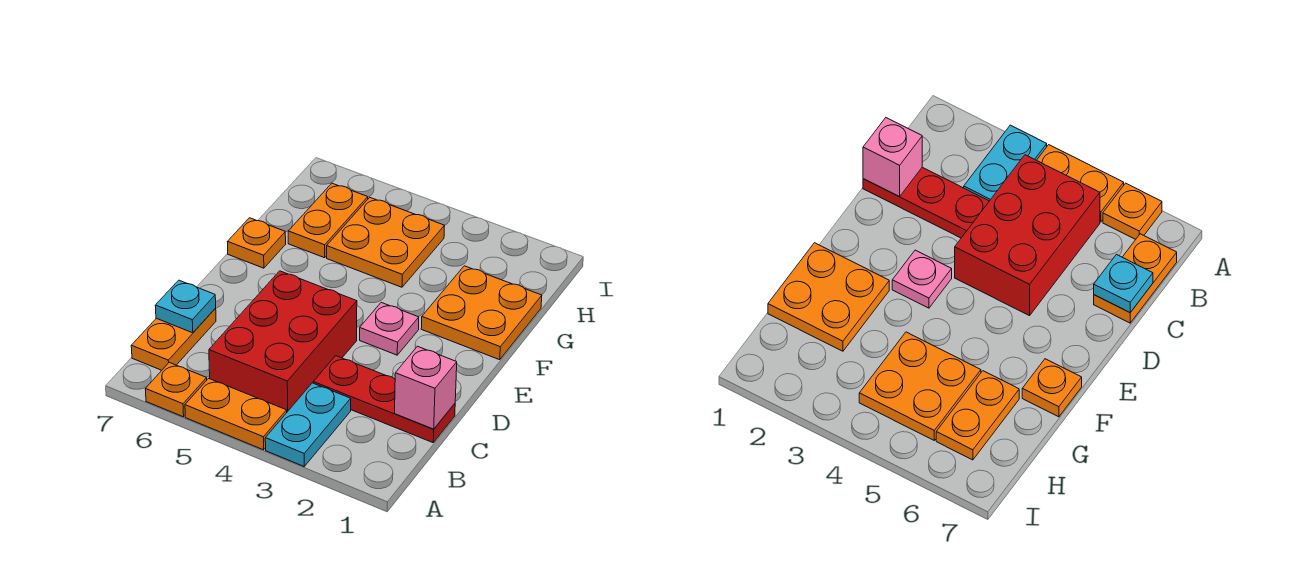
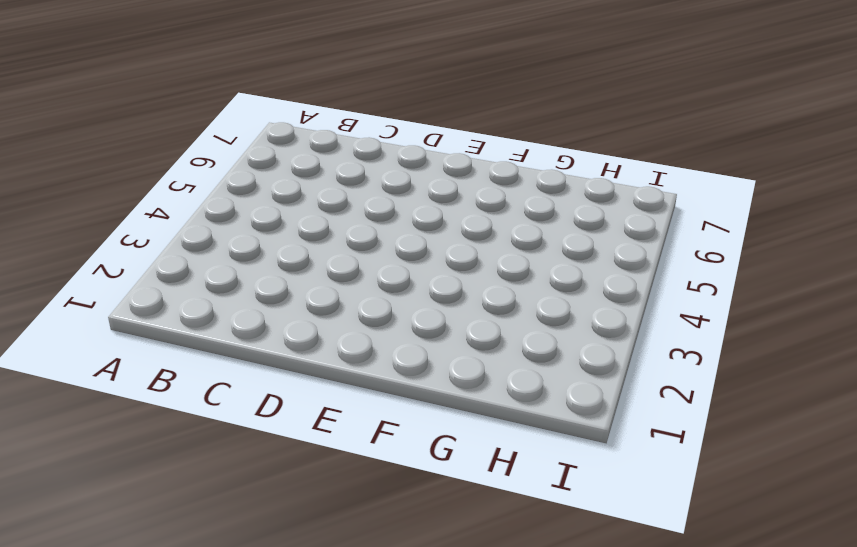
none -> cyan plate A3:B3 level 1
none -> orange plate A4:A5 level 1
none -> orange plate A6 level 1

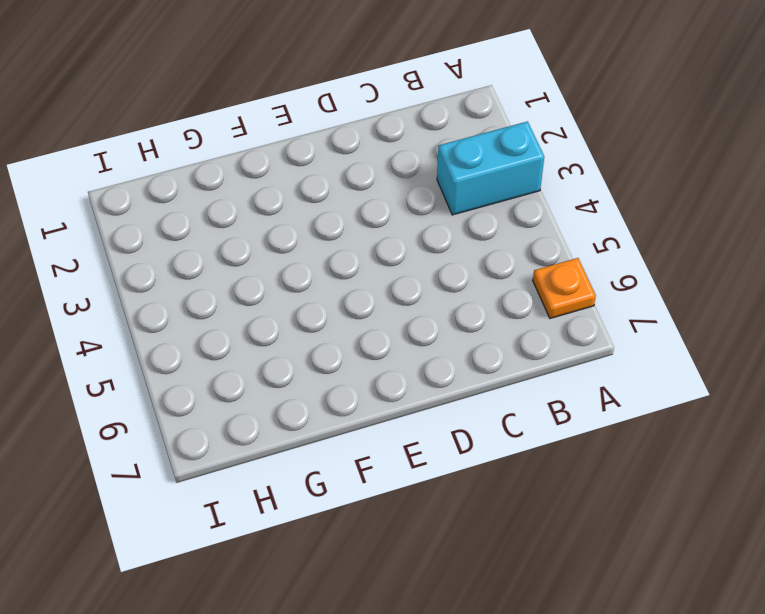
cyan brick A3:B3 level 1 -> cyan plate A3:B3 level 1
none -> orange plate A4:A5 level 1
none -> red brick B4:D5 level 1
none -> orange plate B7:C7 level 1

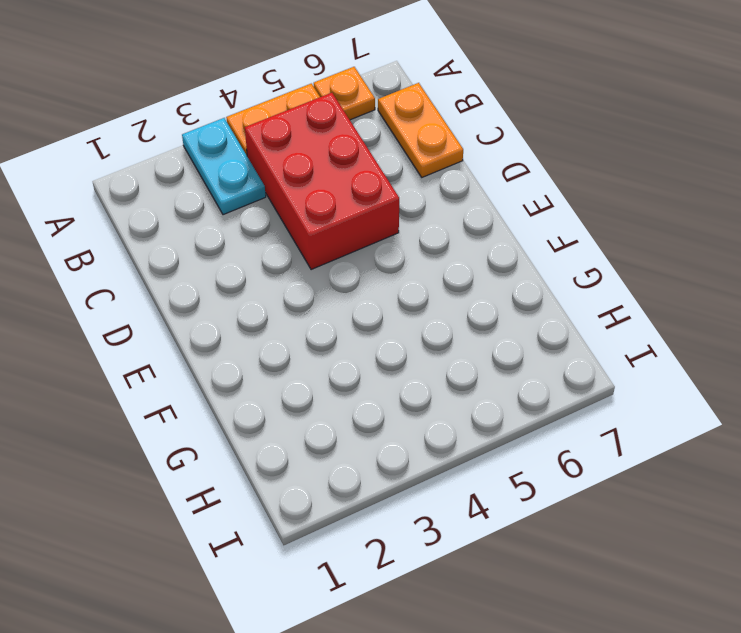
none -> red plate C1:C3 level 1
none -> pink plate E3 level 1
none -> orange plate F1:G2 level 1

